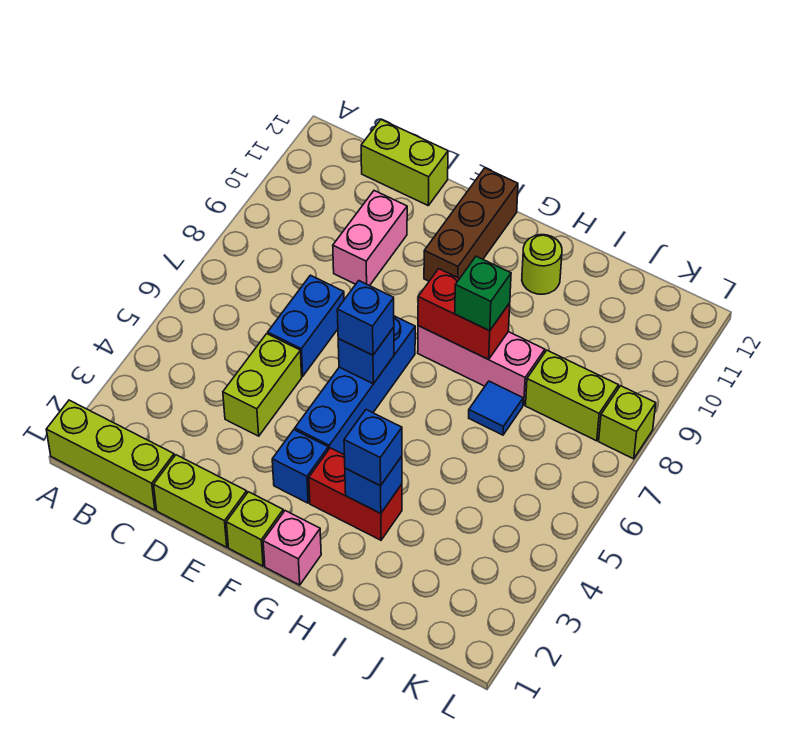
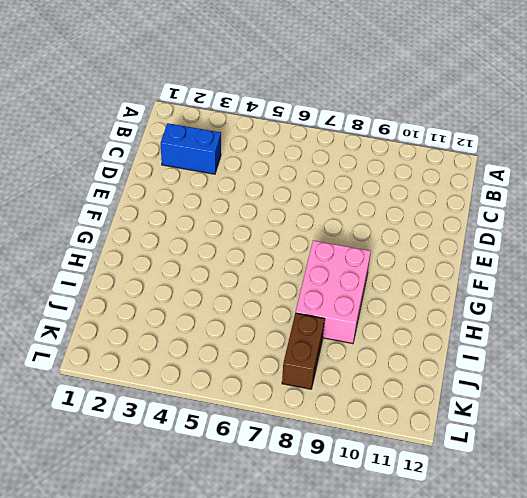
blue brick C2:C3 level 1 -> blue brick D6:D7 level 1
pink brick G8:I9 level 1 -> pink brick G8:I8 level 1
brown brick J8:K8 level 1 -> lime brick J8:K8 level 1
none -> lime brick A1:C1 level 1
none -> lime brick C12:D12 level 1
none -> lime brick D1:E1 level 1

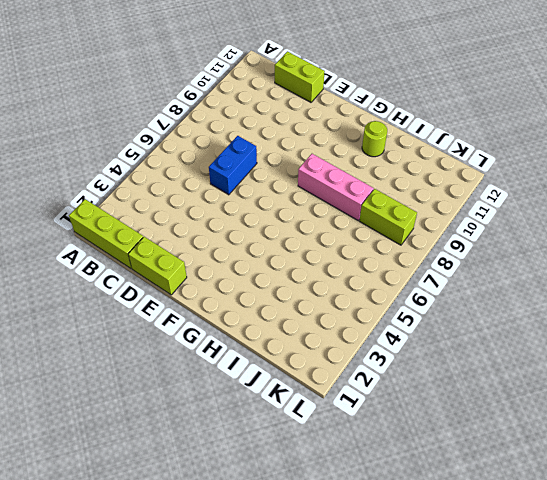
none -> lime brick D4:D5 level 1
none -> pink brick D9:D10 level 1
none -> lime brick F1 level 1

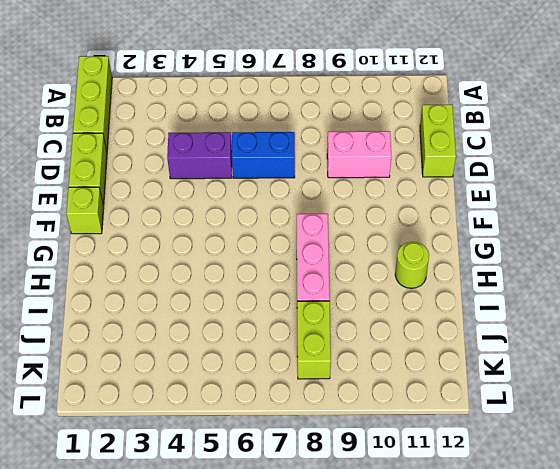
purple brick D4:D5 level 1 -> lime brick D4:D5 level 1
none -> blue brick F3 level 1
none -> blue brick F4:F7 level 1
none -> brown brick F10:F12 level 1

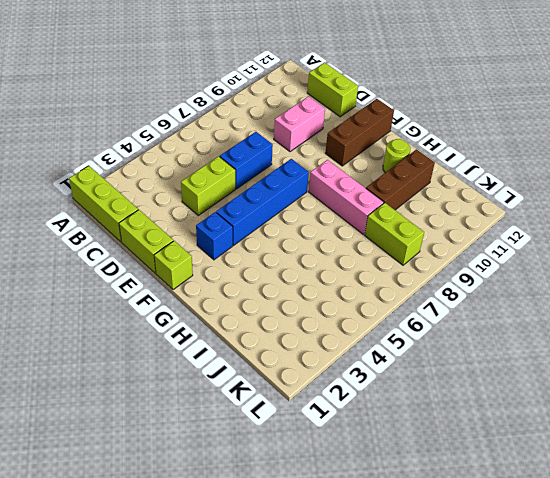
brown brick I9:I11 level 1 -> none
none -> pink brick G1 level 1
none -> red brick G3:H3 level 1
none -> blue tile I7 level 1

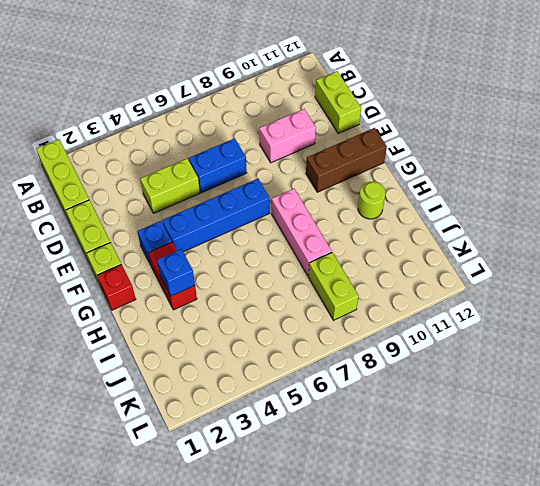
red brick G1 level 1 -> pink brick G1 level 1
none -> blue tile I7 level 1
none -> lime brick L8 level 1
none -> blue brick F6 level 2

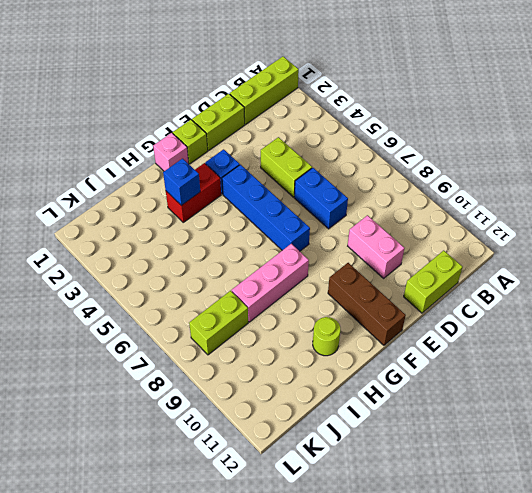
none -> blue tile I7 level 1
none -> lime brick L8 level 1
none -> blue brick F6 level 2

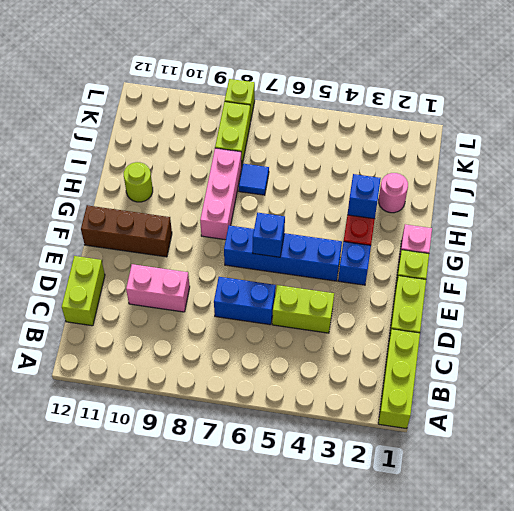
pink round brick I2 level 1 -> none
none -> red brick G8:H8 level 2
none -> blue brick F6 level 3
none -> blue brick H3 level 3

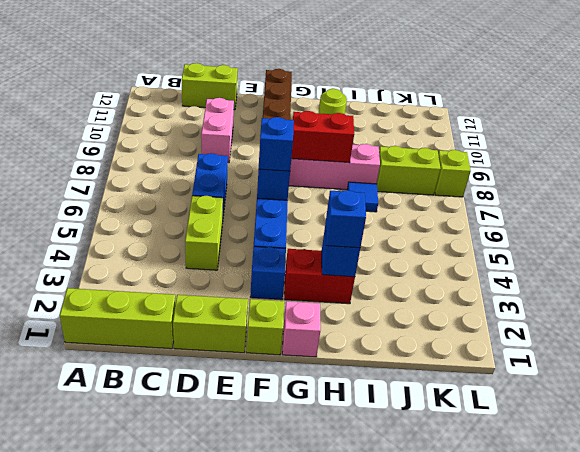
none -> green brick H8 level 3

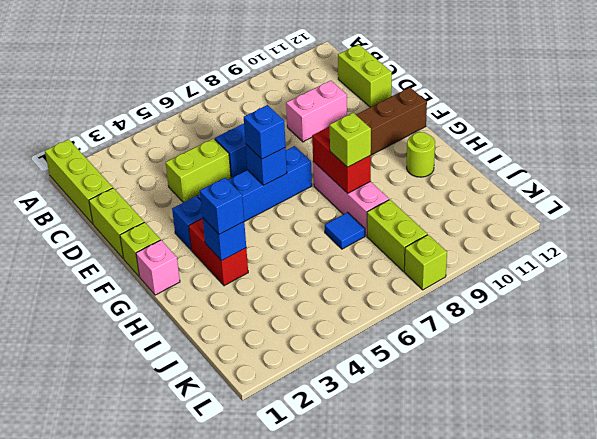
lime brick H8 level 3 -> green brick H8 level 3

